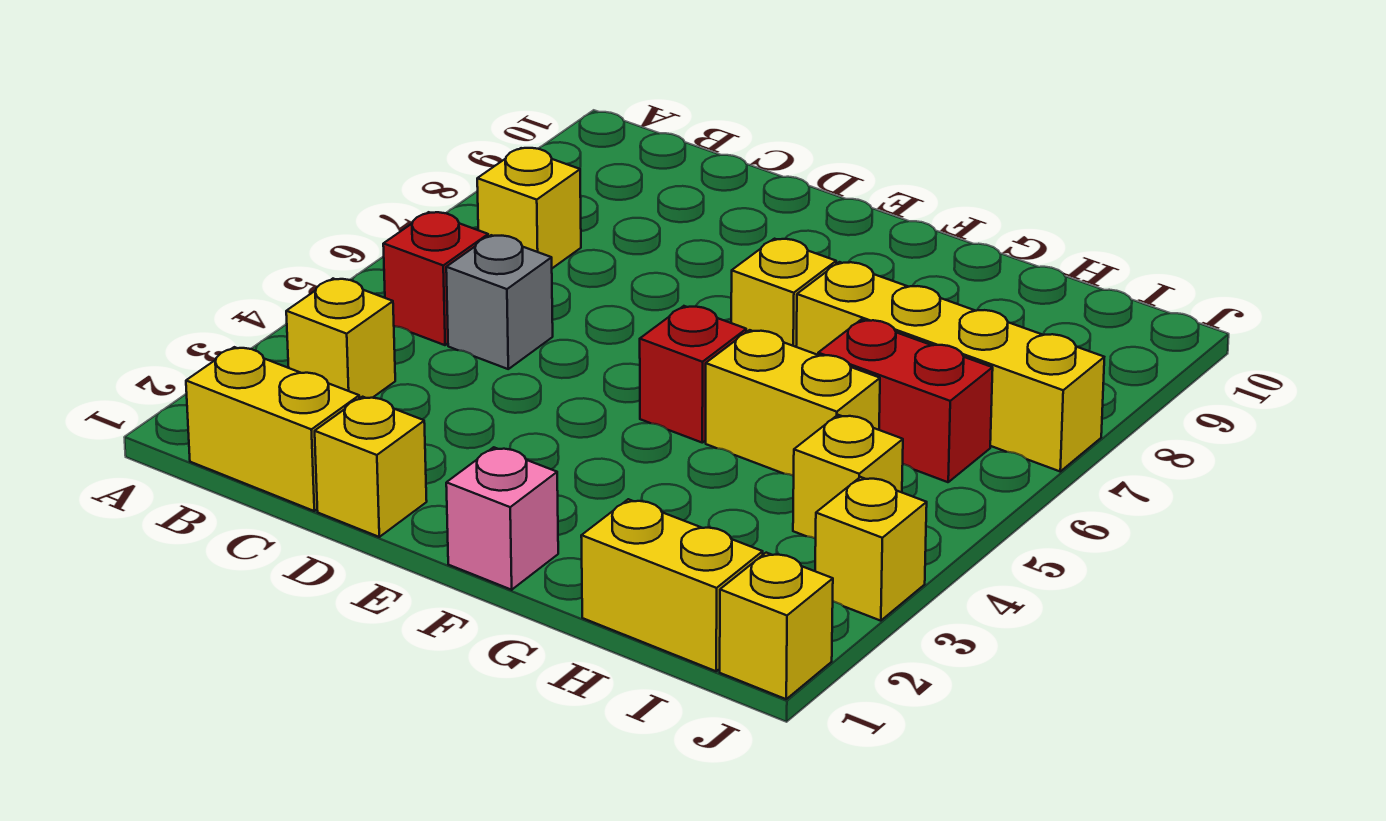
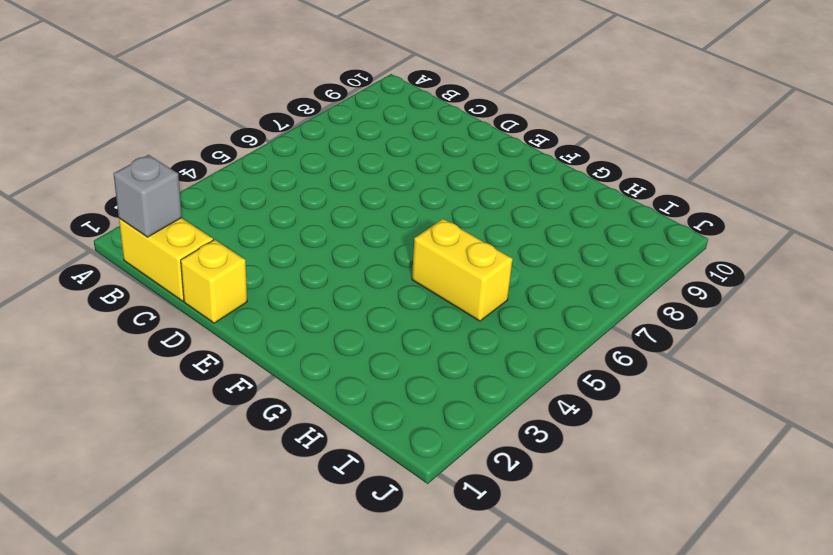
grey brick B1 level 2 -> grey brick C5 level 1
none -> yellow brick B3 level 1
none -> red brick B5 level 1
none -> yellow brick B7 level 1

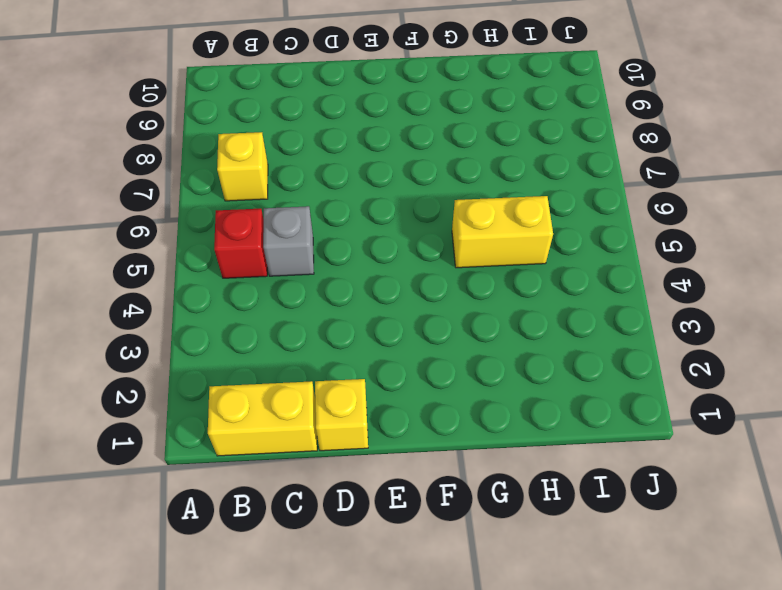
none -> yellow brick B3 level 1
none -> pink brick F1 level 1
none -> red brick F5 level 1

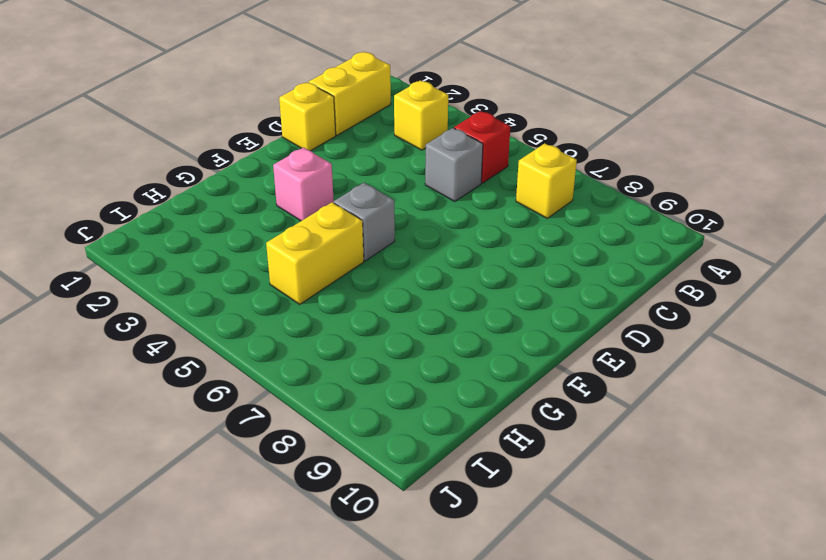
pink brick F3 level 1 -> pink brick F1 level 1
grey brick F5 level 1 -> red brick F5 level 1
none -> yellow brick F7 level 1
none -> yellow brick G7:J7 level 1
none -> yellow brick H1:I1 level 1

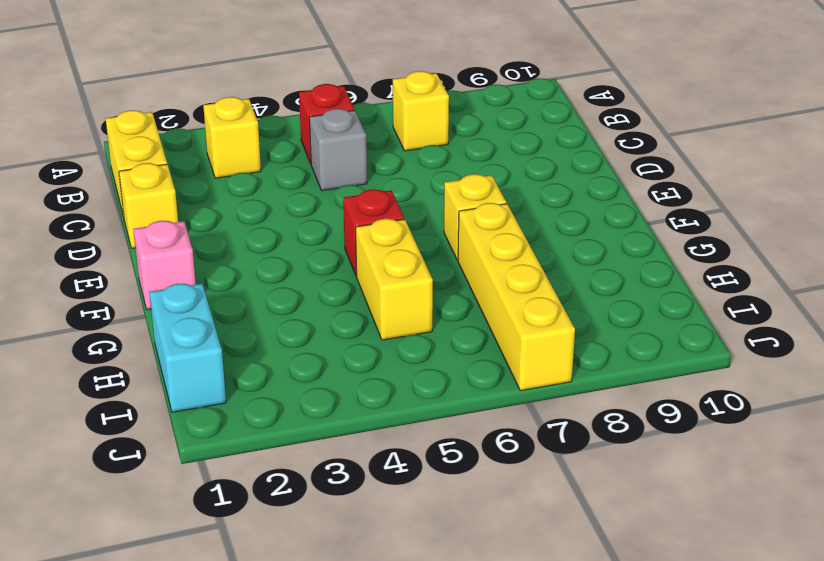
cyan brick H1:I1 level 1 -> yellow brick H1:I1 level 1
none -> red brick H6:I6 level 1
none -> yellow brick I4 level 1
none -> yellow brick J1 level 1

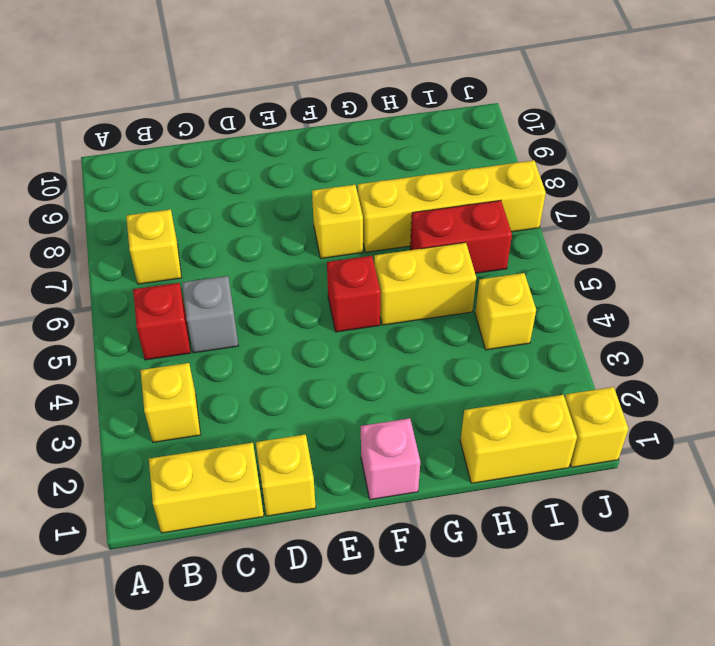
none -> yellow brick J3 level 1

